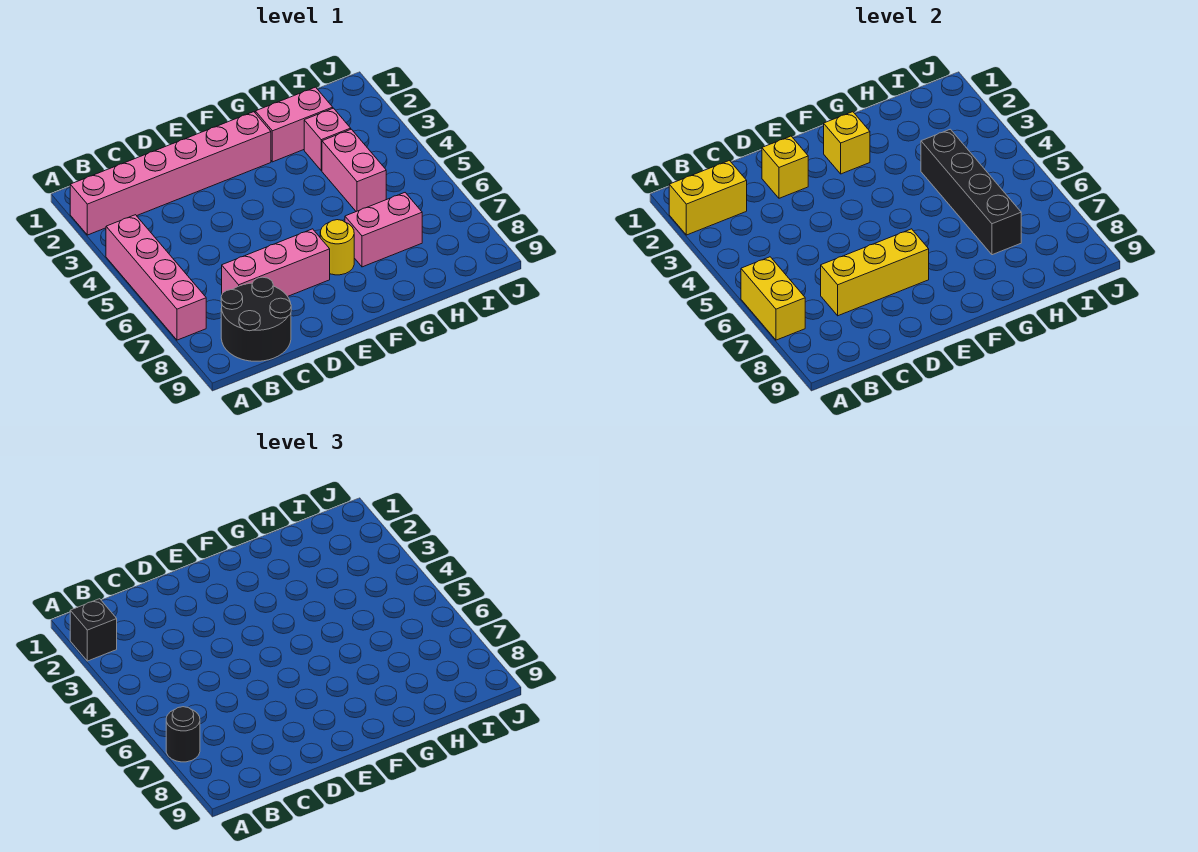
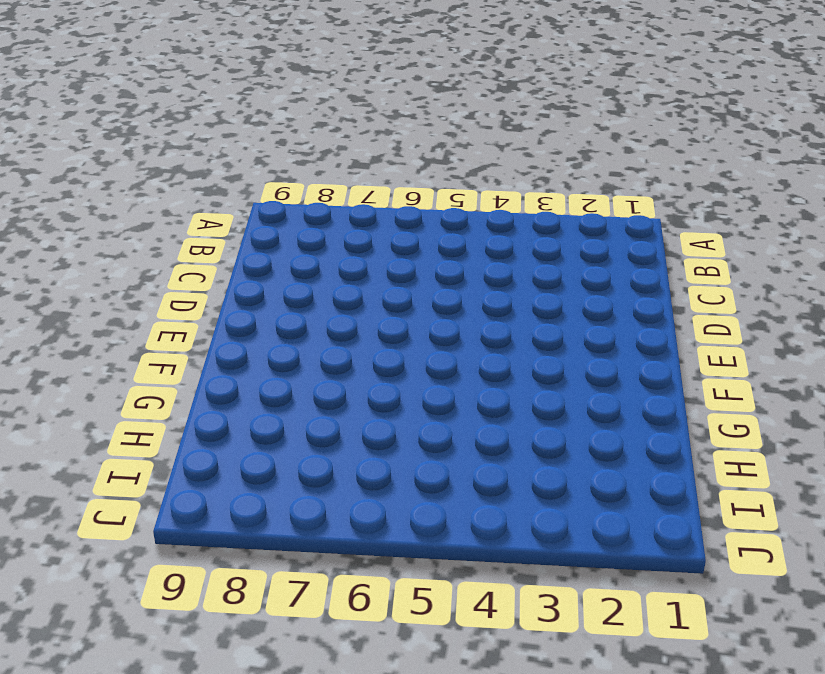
none -> pink brick A2:F2 level 1
none -> pink brick A4:A7 level 1
none -> black round brick B8:C9 level 1

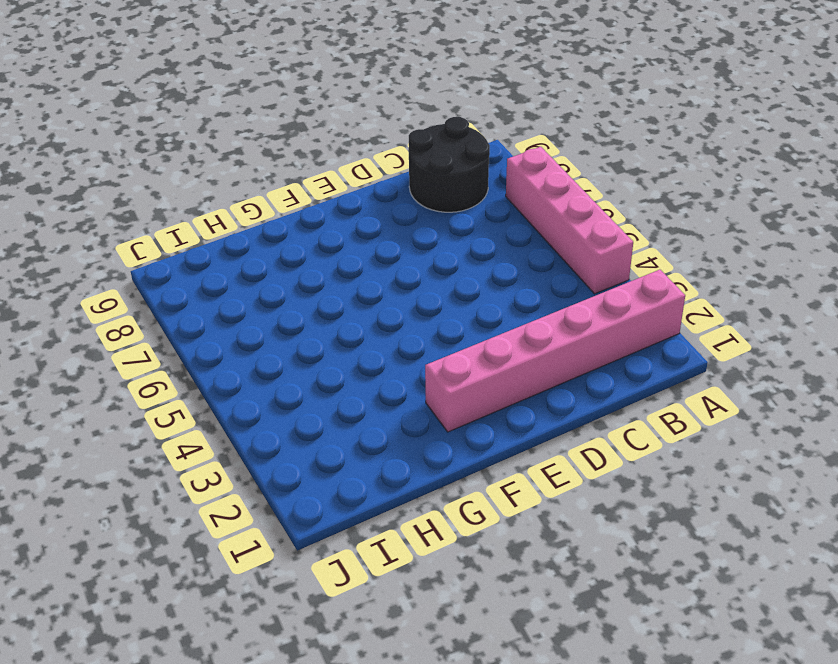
none -> pink brick C7:E7 level 1
none -> yellow round brick F7 level 1
none -> pink brick G2:H2 level 1

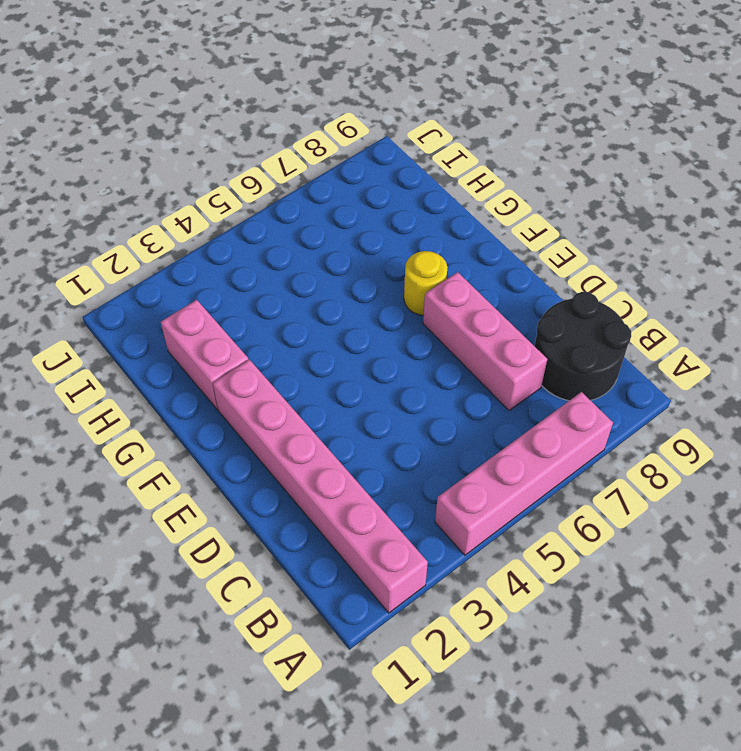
none -> pink brick G7:H7 level 1
none -> pink brick H3 level 1
none -> pink brick H4:H5 level 1

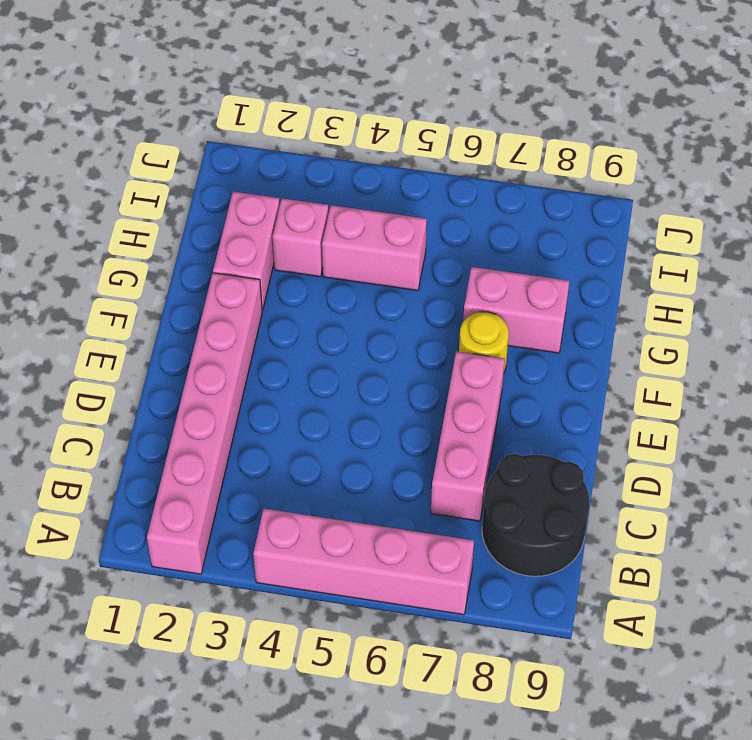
pink brick G7:G8 level 1 -> pink brick G7:H7 level 1
none -> yellow brick A2:B2 level 2
none -> yellow brick A6:A7 level 2
none -> yellow brick C7:E7 level 2

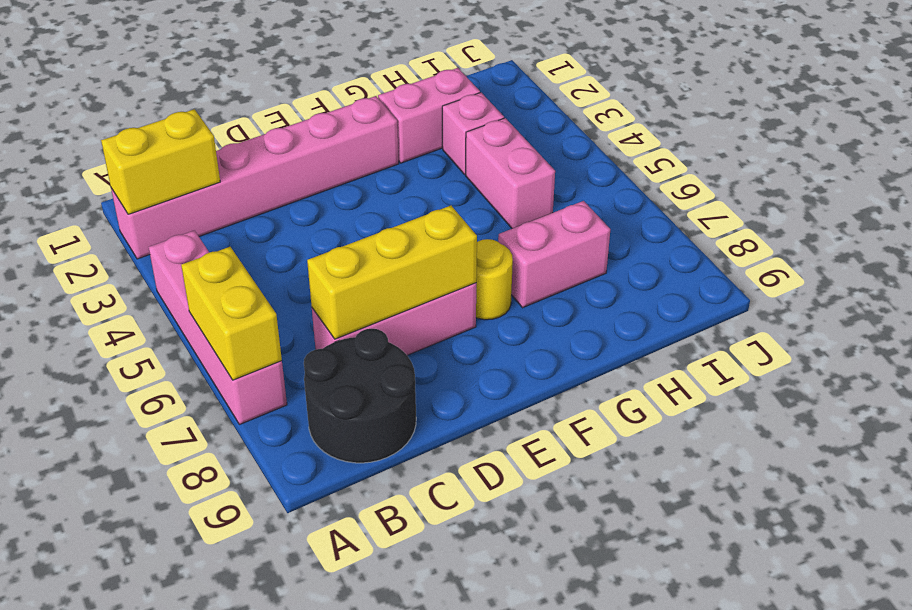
none -> yellow brick D2 level 2
none -> yellow brick F2 level 2
none -> black brick H4:H7 level 2

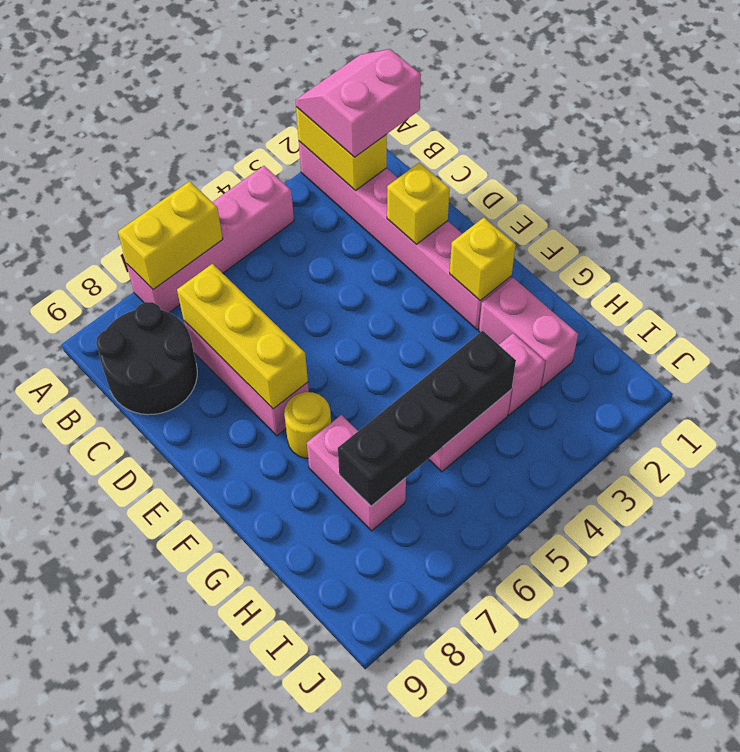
pink slope A1:B2 level 3 top B -> black brick A2 level 3
none -> black round brick A7 level 3

